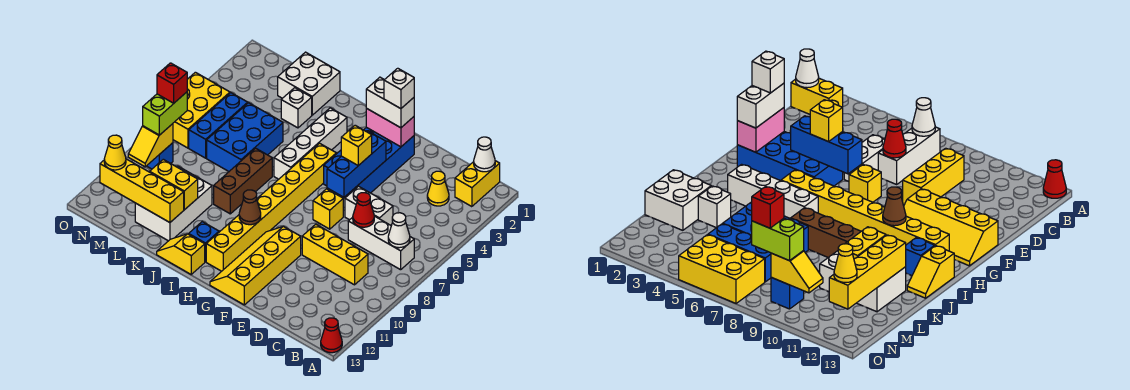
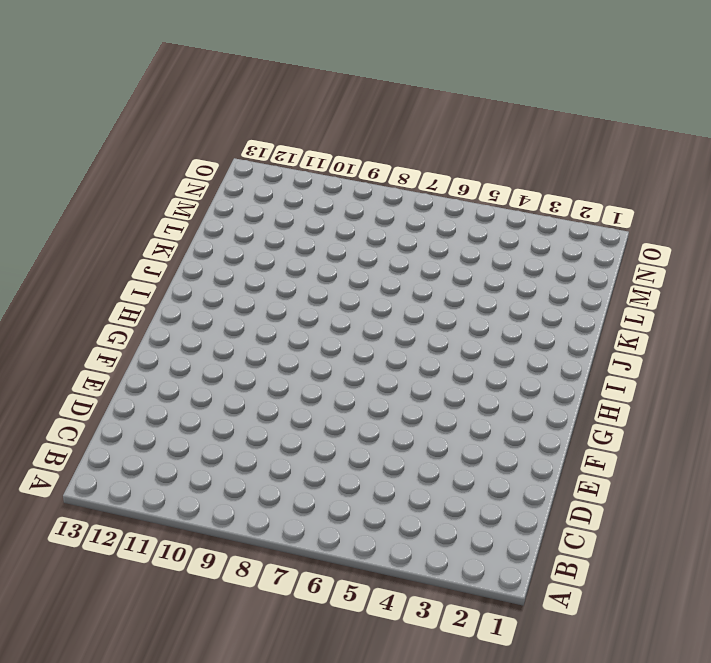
none -> red cone A13 level 1
none -> yellow brick B1:B2 level 1
none -> white brick B7:D7 level 1
none -> yellow cone C3 level 1

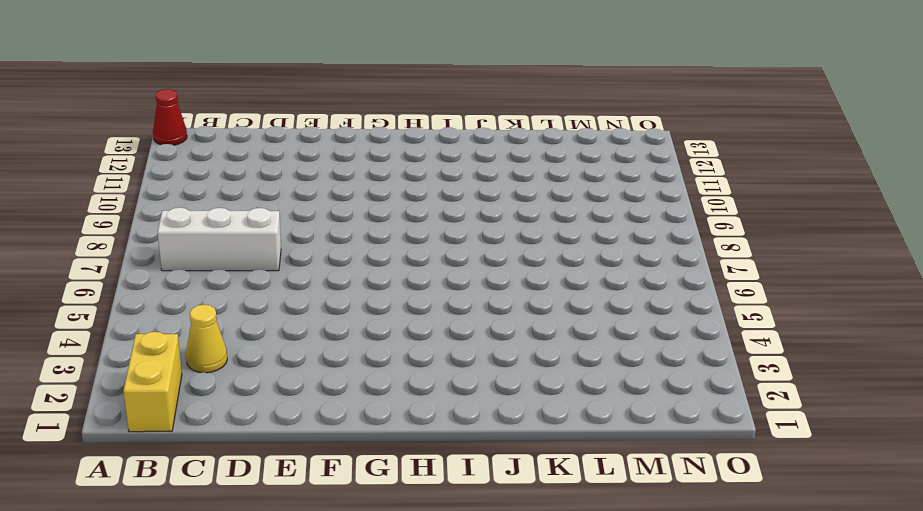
none -> yellow brick C9:E9 level 1
none -> white brick D6:E6 level 1
none -> blue brick F2:G5 level 1
none -> yellow brick F7 level 1

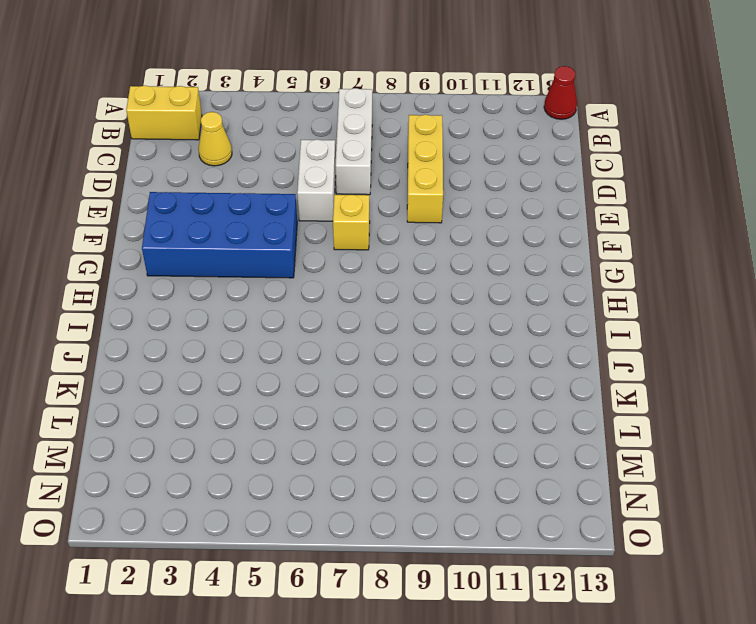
none -> yellow slope F10:G13 level 1 top F
none -> yellow brick H5:H12 level 1
none -> white brick I3:I6 level 1
none -> blue brick I12 level 1

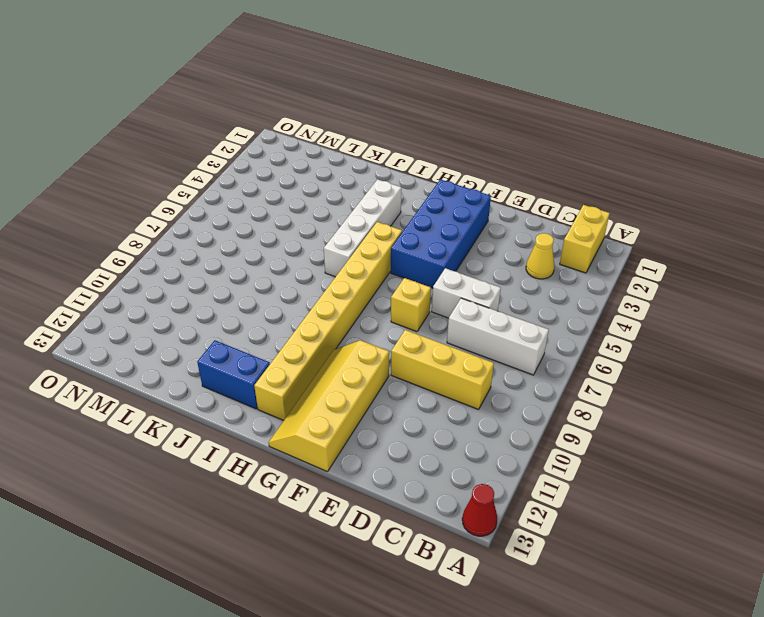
blue brick I12:J12 level 1 -> blue brick I12 level 1
none -> yellow slope I13:J13 level 1 top I
none -> brown brick J7:J9 level 1
none -> white brick K1:L2 level 1
none -> white brick K3 level 1

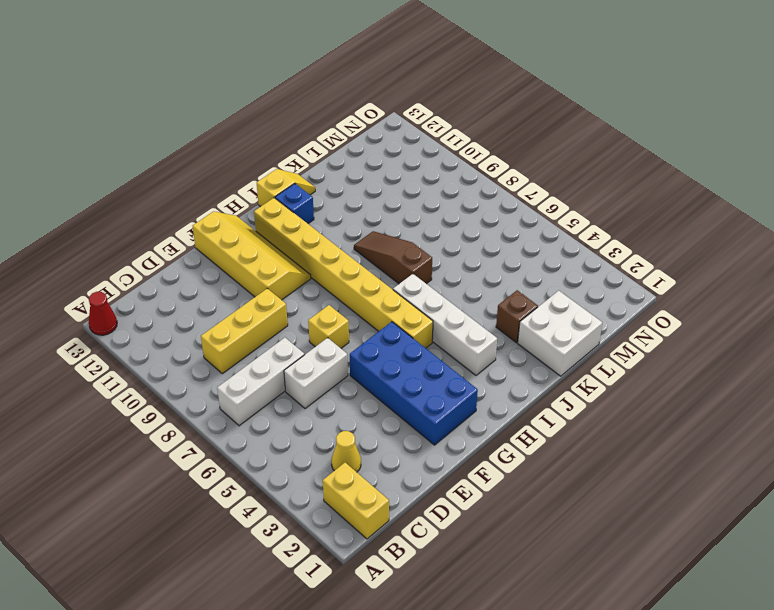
brown slope J7:J9 level 1 top 7 -> brown brick J7:J9 level 1
brown brick K3 level 1 -> white brick K3 level 1
none -> blue brick K5:L7 level 1
none -> white brick K10:L12 level 1
none -> blue brick M5:M7 level 1
none -> yellow brick N5:O7 level 1

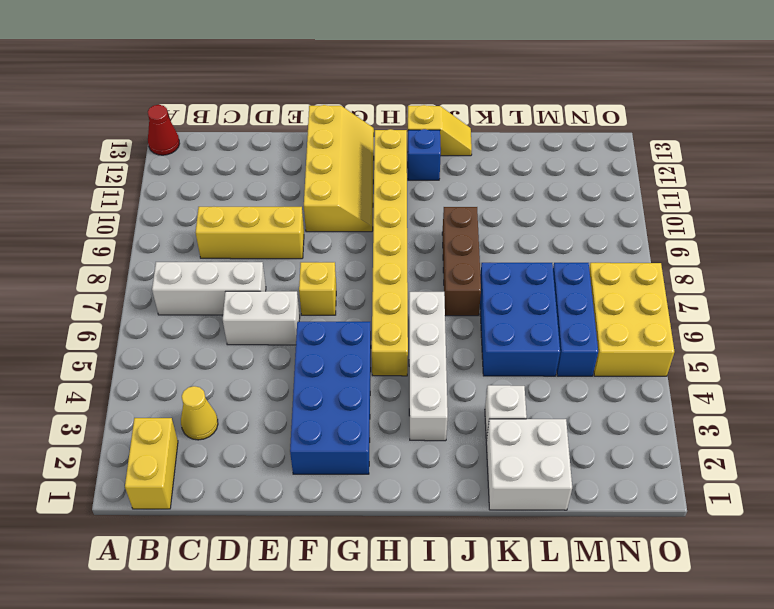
none -> white brick K10:L12 level 1
none -> blue brick N9 level 1
none -> white cone B1 level 2
none -> white cone B7 level 2

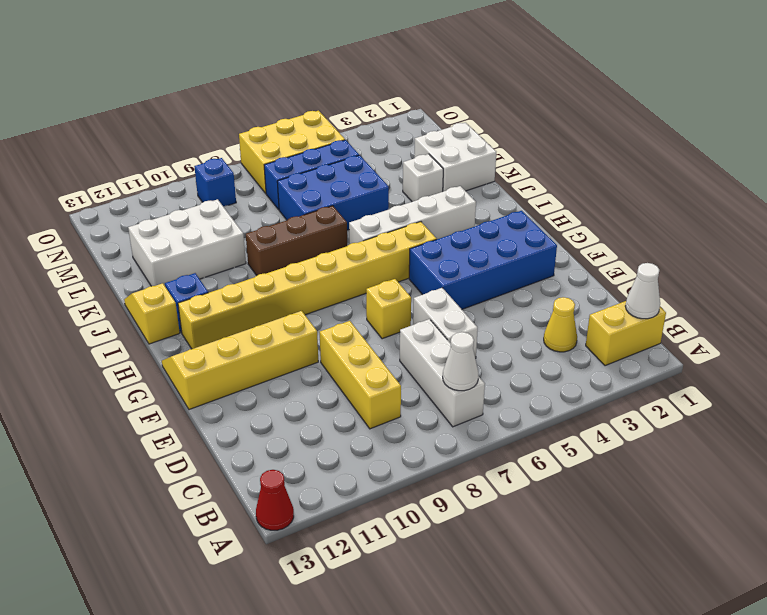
none -> red cone D7 level 2
none -> pink brick F2:G2 level 2
none -> blue brick F4:F6 level 2
none -> brown cone H10 level 2

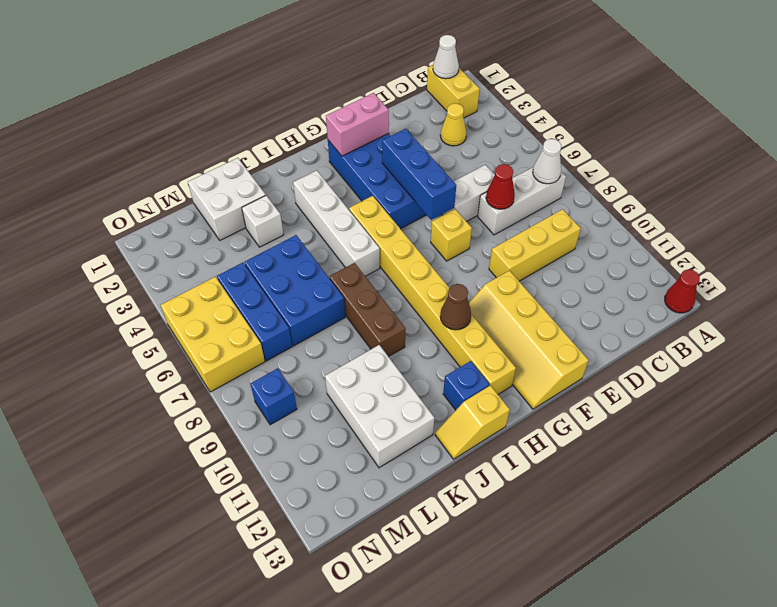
none -> yellow brick K11:L11 level 2
none -> yellow brick K12:N12 level 2
none -> yellow slope N9:N10 level 2 top 9
none -> white brick F2:G2 level 3

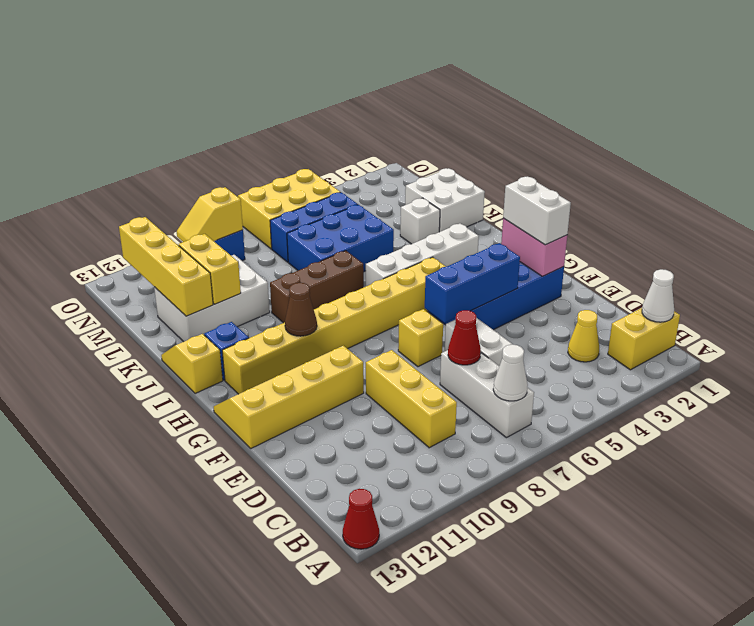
none -> yellow brick F5 level 3
none -> lime brick N8:N9 level 3
none -> yellow cone N12 level 3
none -> white brick F2 level 4

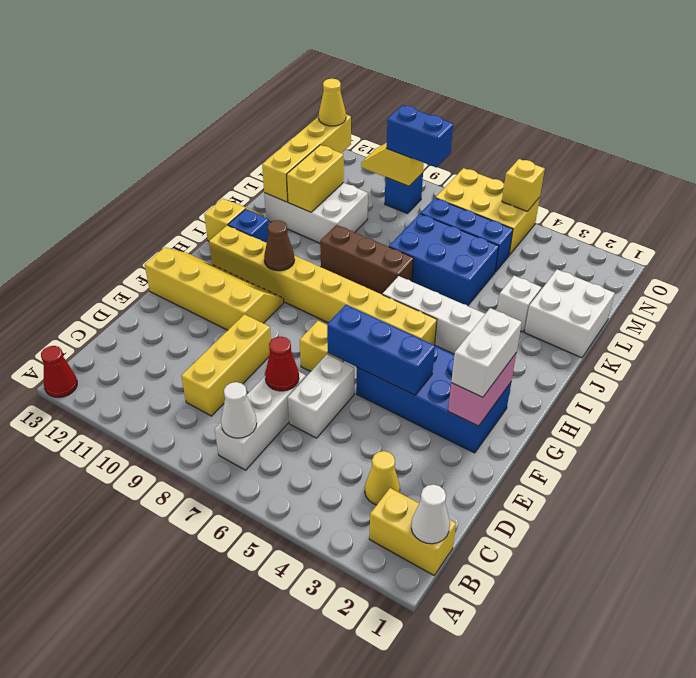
blue brick N8:N9 level 3 -> lime brick N8:N9 level 3
yellow brick O5 level 2 -> yellow brick F5 level 3
none -> white brick F2 level 4
none -> red brick N8 level 4

